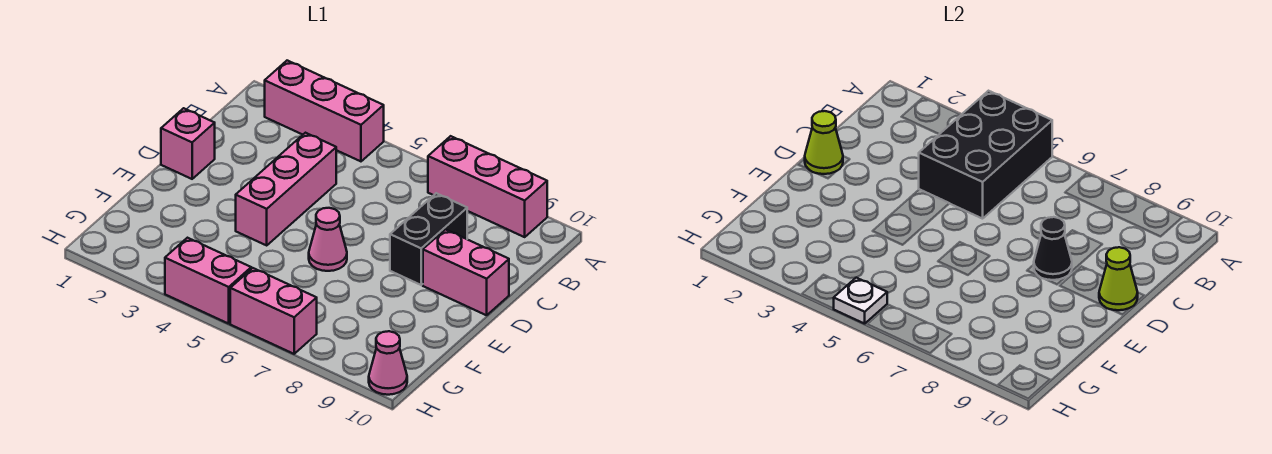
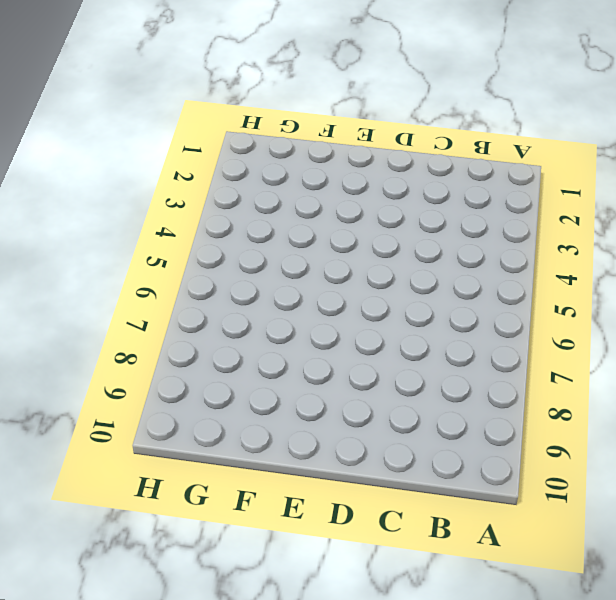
none -> pink brick A2:A4 level 1
none -> pink brick A7:A9 level 1
none -> pink brick C4:E4 level 1

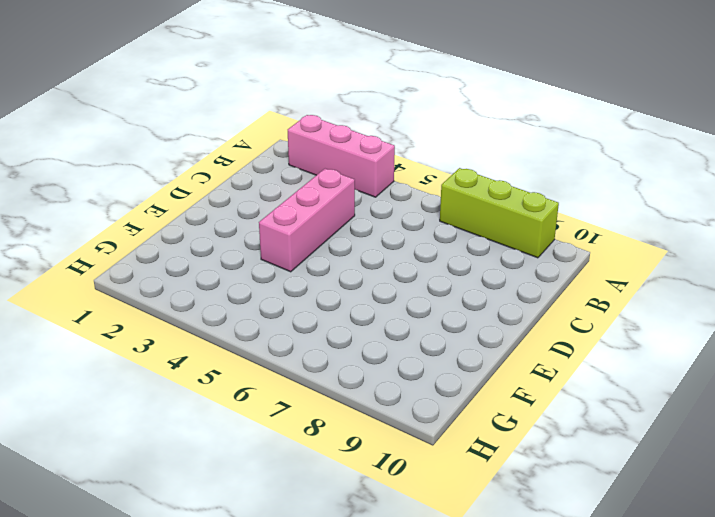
lime brick A7:A9 level 1 -> pink brick A7:A9 level 1
none -> black brick C8:D8 level 1
none -> pink brick D1 level 1
none -> pink brick D9:D10 level 1

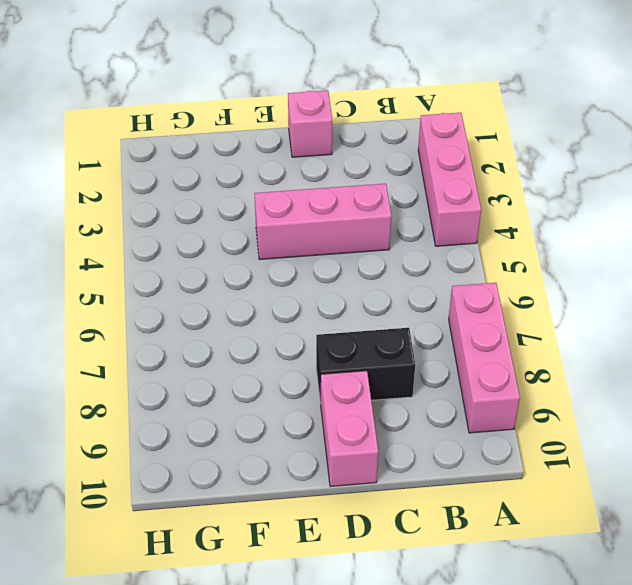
none -> pink cone E6 level 1
none -> pink brick H4:H5 level 1
none -> pink brick H6:H7 level 1

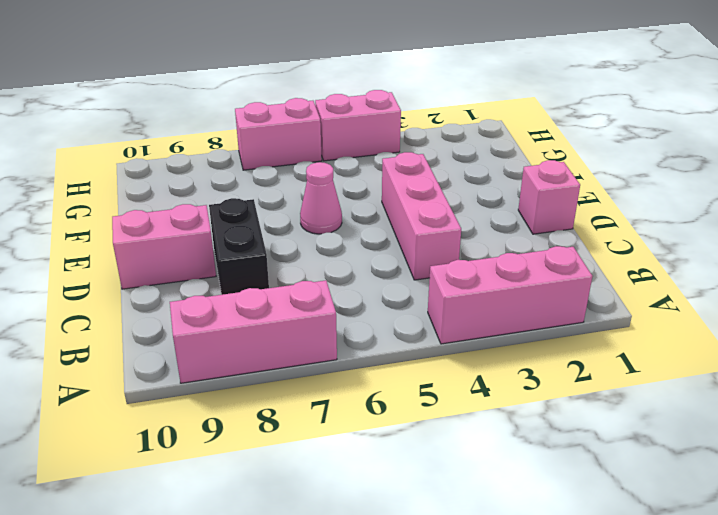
none -> pink cone H10 level 1
none -> black brick A4:C5 level 2
none -> lime cone D1 level 2

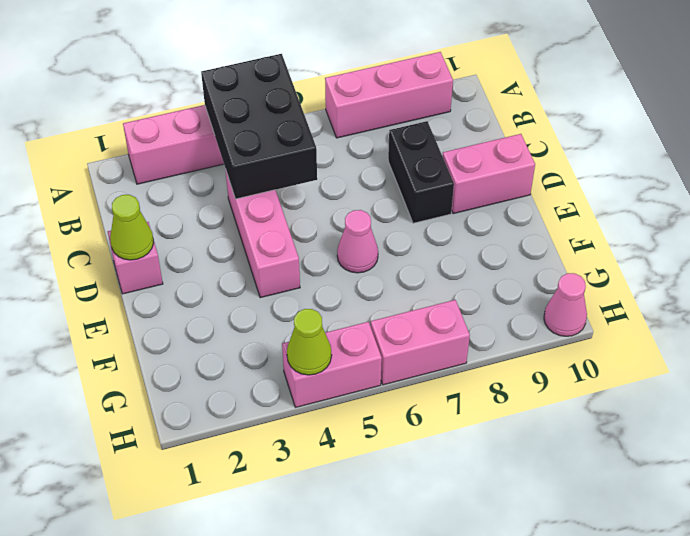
lime cone H4 level 2 -> lime cone D10 level 2
none -> black cone D8 level 2
none -> white plate H5 level 2

